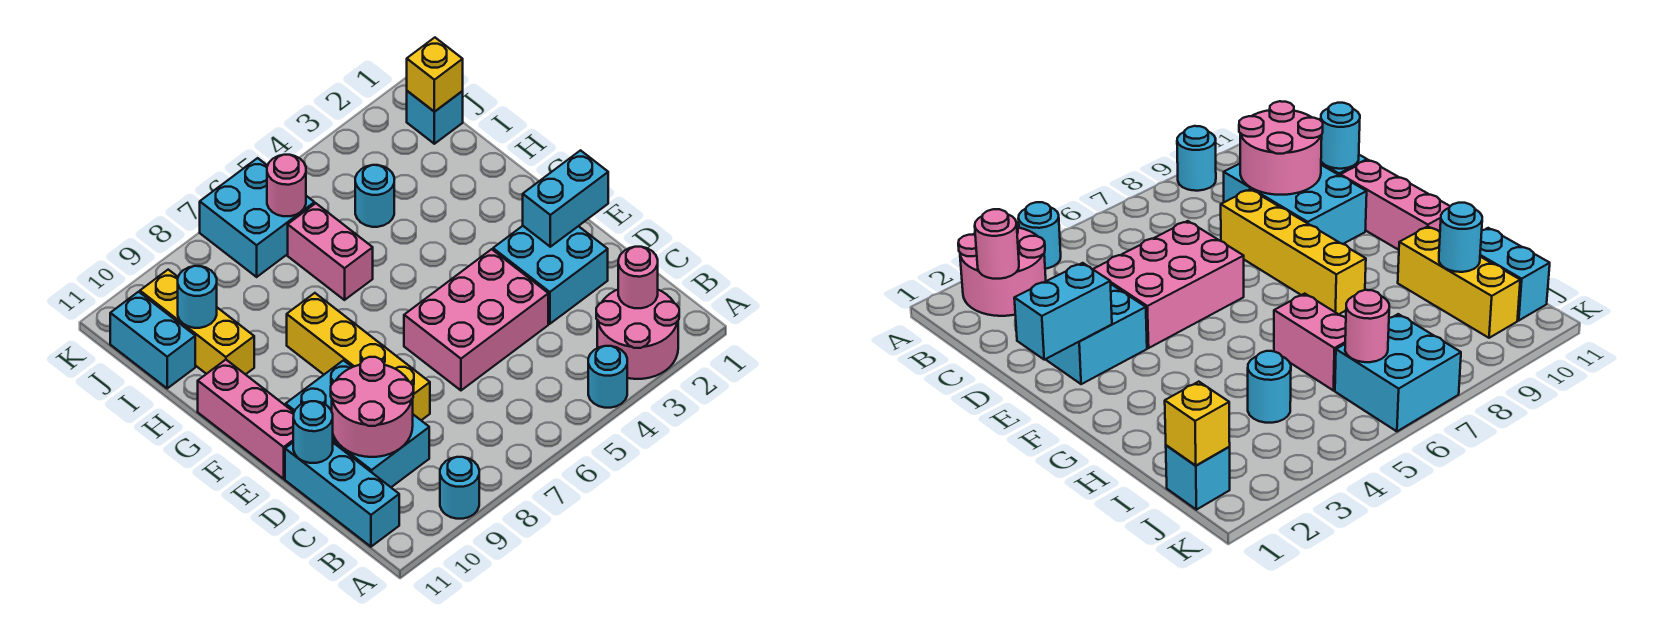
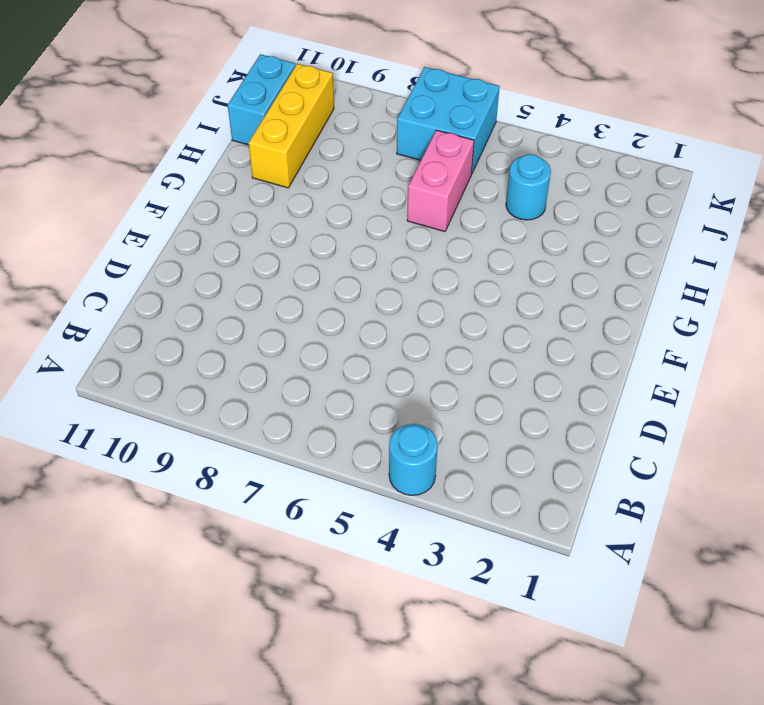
none -> pink round brick A2:B3 level 1
none -> cyan round brick A9 level 1
none -> cyan brick B11:D11 level 1

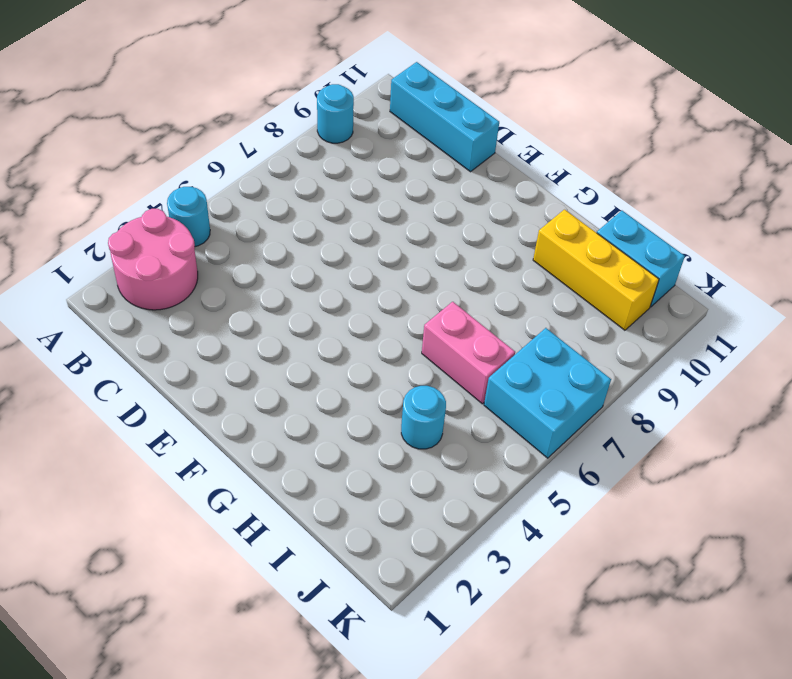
none -> cyan brick C9:E10 level 1
none -> cyan brick D2:E3 level 1
none -> pink brick D4:E6 level 1

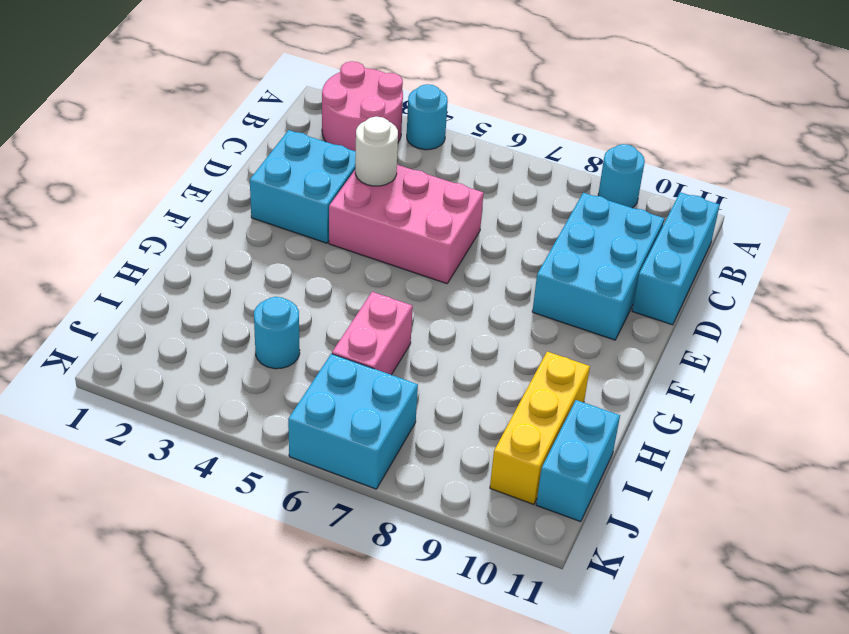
white round brick D4 level 2 -> none
none -> yellow brick D8:G8 level 1
none -> pink brick E11:G11 level 1
none -> cyan brick J1 level 1

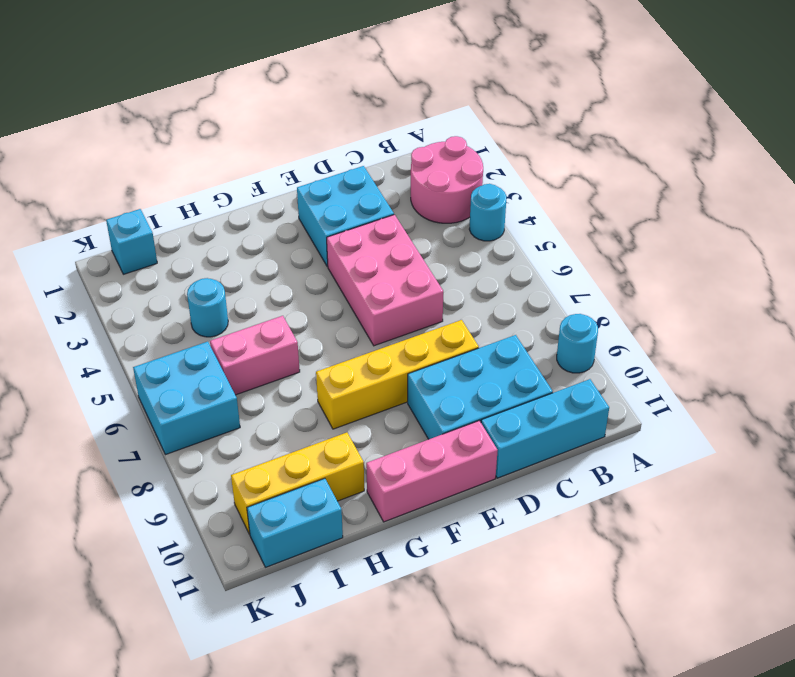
none -> pink round brick B2 level 2
none -> pink round brick C9:D10 level 2
none -> cyan round brick D11 level 2

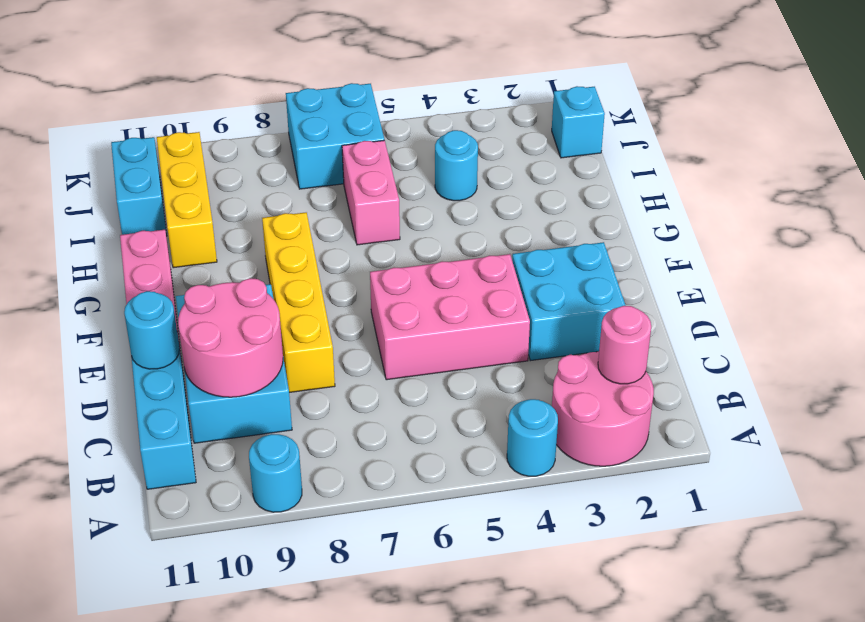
none -> cyan brick E1:E2 level 2
none -> cyan round brick I10 level 2
none -> yellow brick J1 level 2

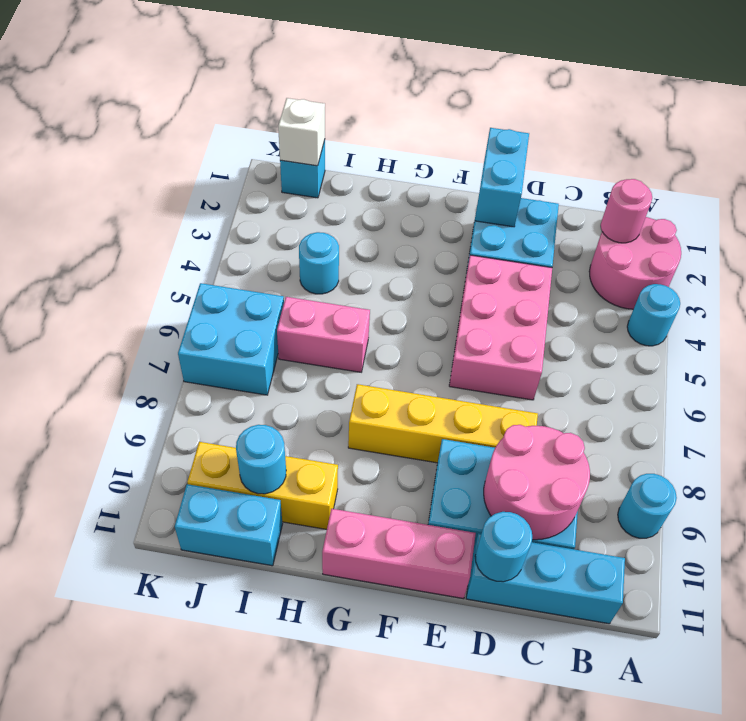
white brick J1 level 2 -> yellow brick J1 level 2
none -> pink round brick J6 level 2

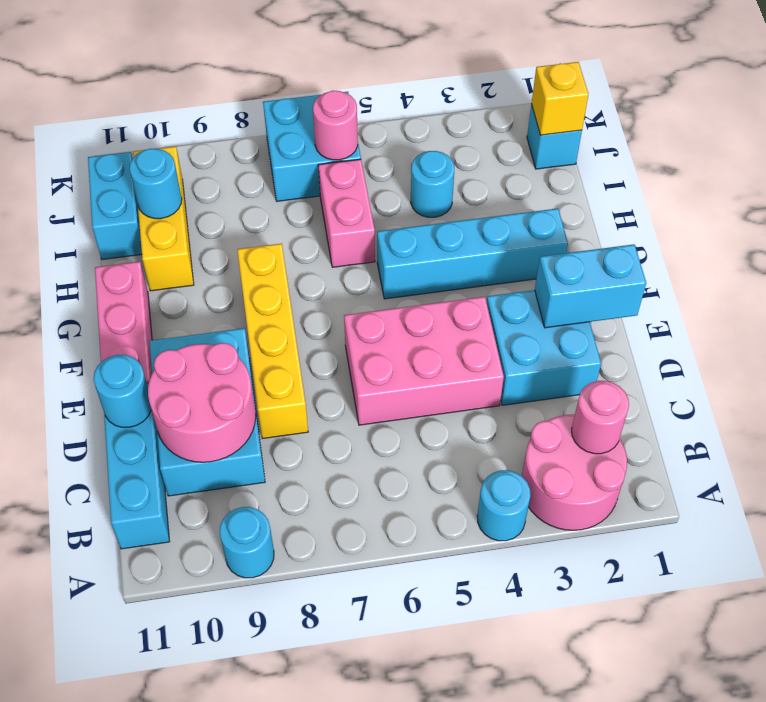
cyan brick G2:G5 level 1 -> none

